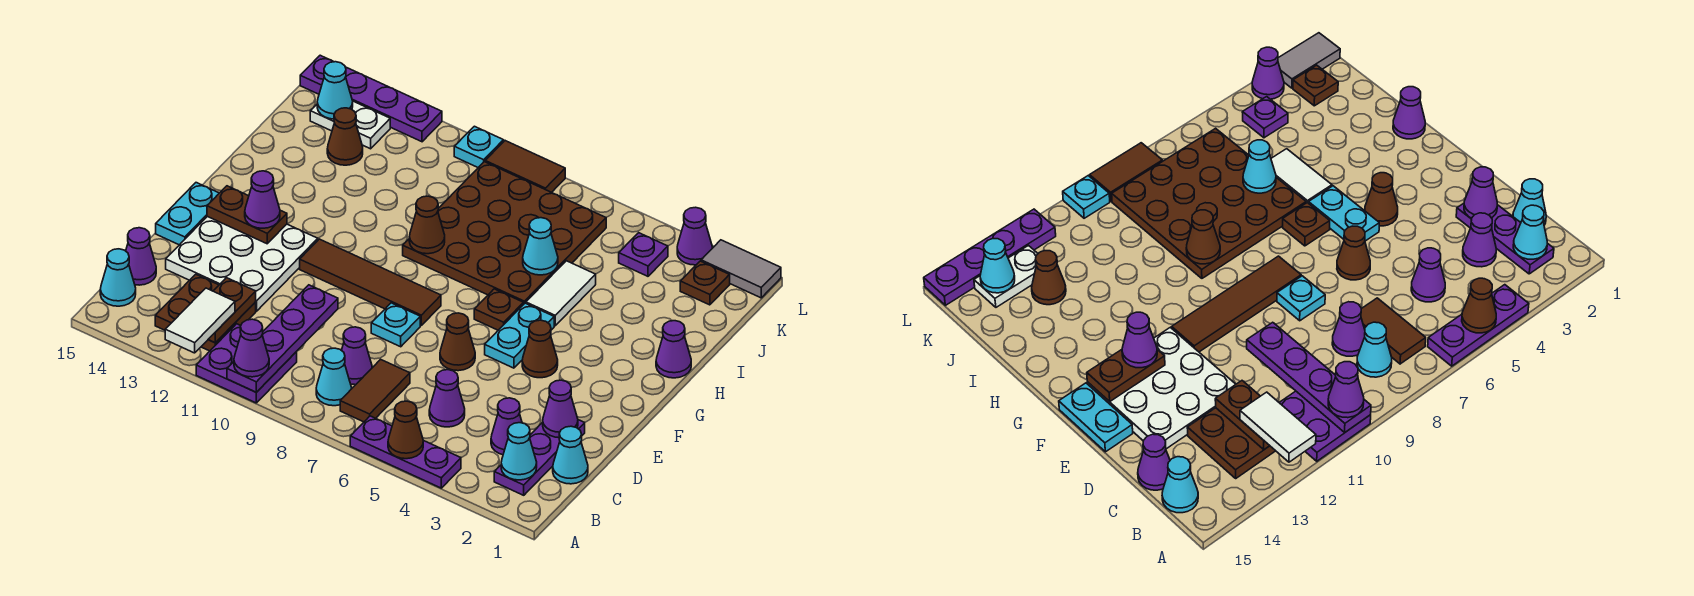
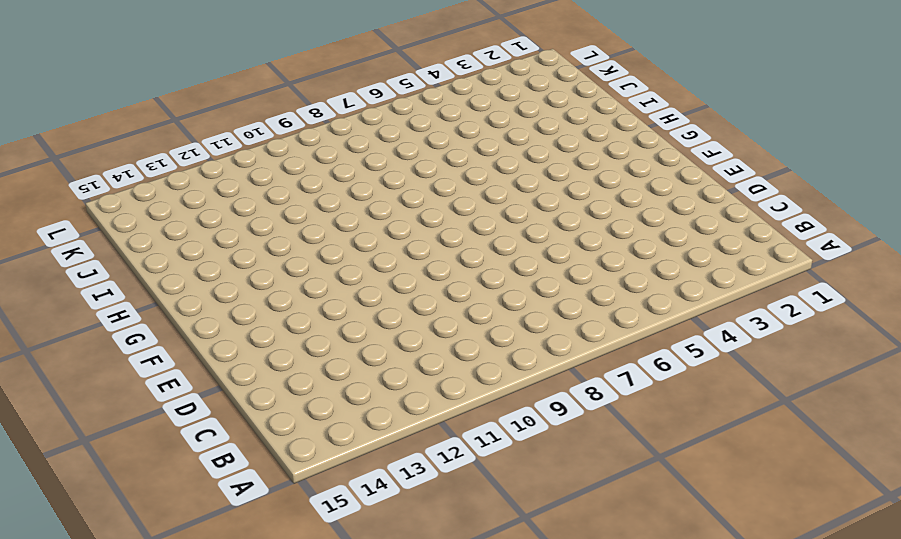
none -> purple plate A4:A6 level 1
none -> purple plate A10:B11 level 1
none -> purple plate B2:D2 level 1
none -> brown tile B7:C7 level 1

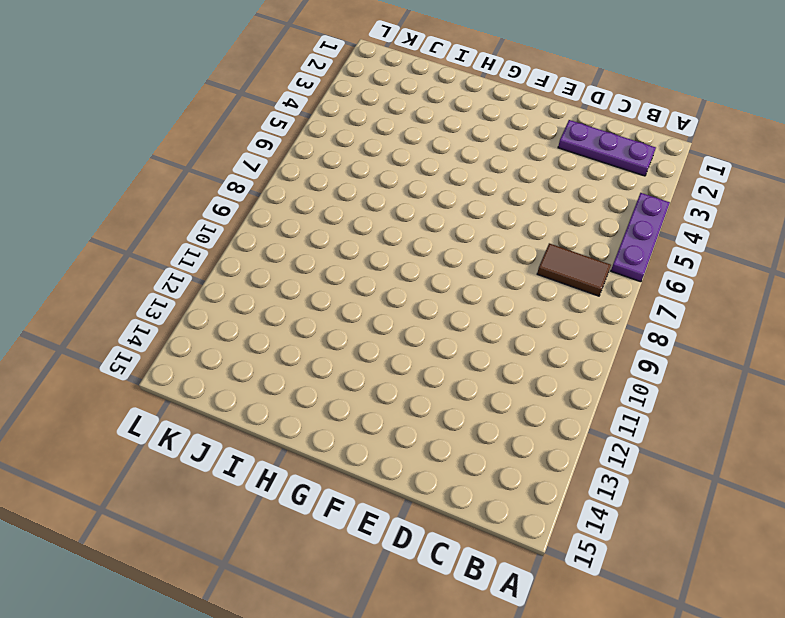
none -> purple plate A10:B11 level 1
none -> cyan cone B8 level 1
none -> brown plate B12:C13 level 1
none -> cyan cone B15 level 1

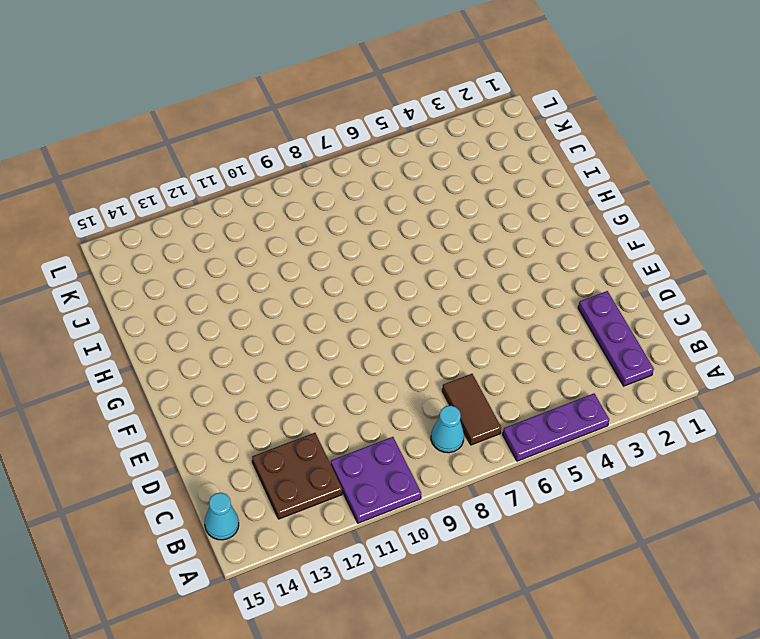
none -> cyan cone C1 level 1
none -> purple cone C3 level 1
none -> purple cone C5 level 1
none -> purple cone C8 level 1

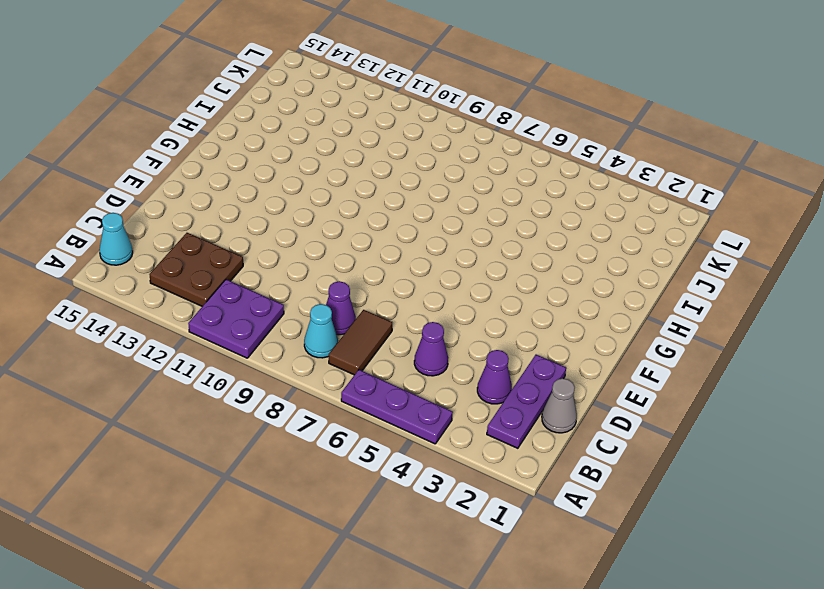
grey cone C1 level 1 -> cyan cone C1 level 1
none -> purple cone C15 level 1
none -> white plate D12:F14 level 1
none -> brown cone E6 level 1
none -> cyan plate E8 level 1

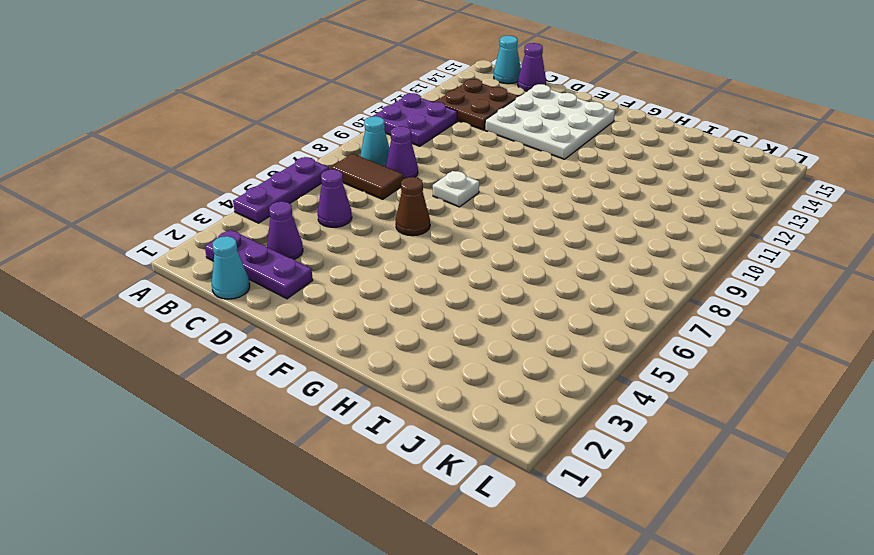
white plate E8 level 1 -> cyan plate E8 level 1
none -> cyan plate E15:F15 level 1
none -> brown cone F4 level 1
none -> cyan plate F5:G5 level 1
none -> brown tile F8:F11 level 1

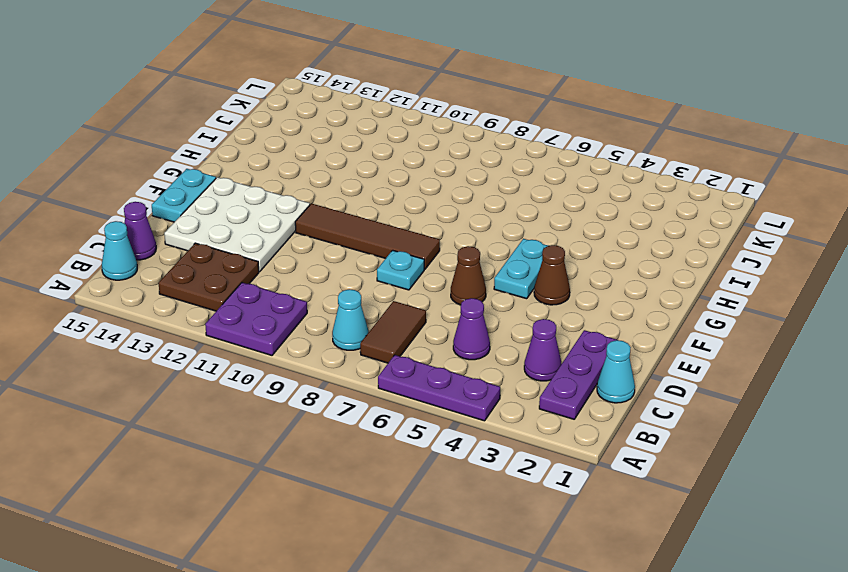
none -> purple cone C8 level 1
none -> brown plate G6 level 1
none -> purple cone H1 level 1
none -> white tile H5:I5 level 1

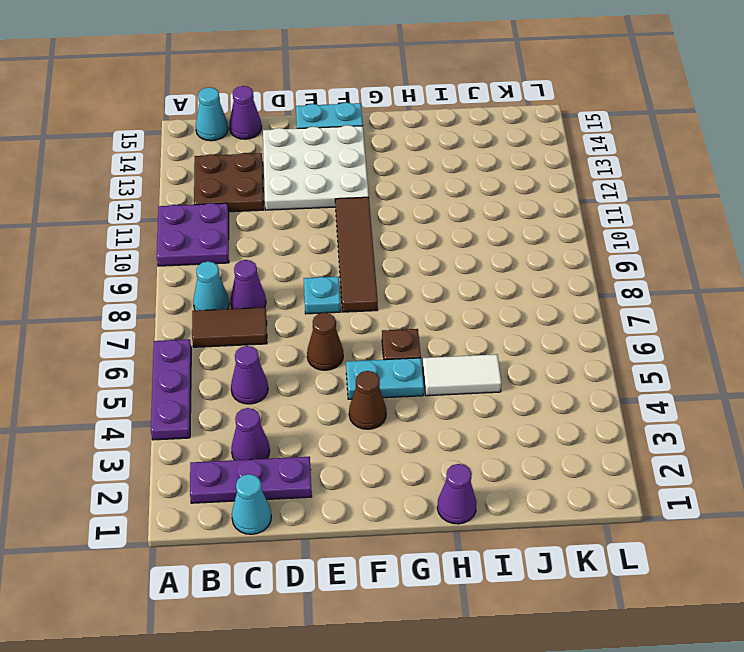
none -> brown plate H6:K9 level 1
none -> brown cone J13 level 1
none -> brown plate K2 level 1
none -> purple plate K4 level 1

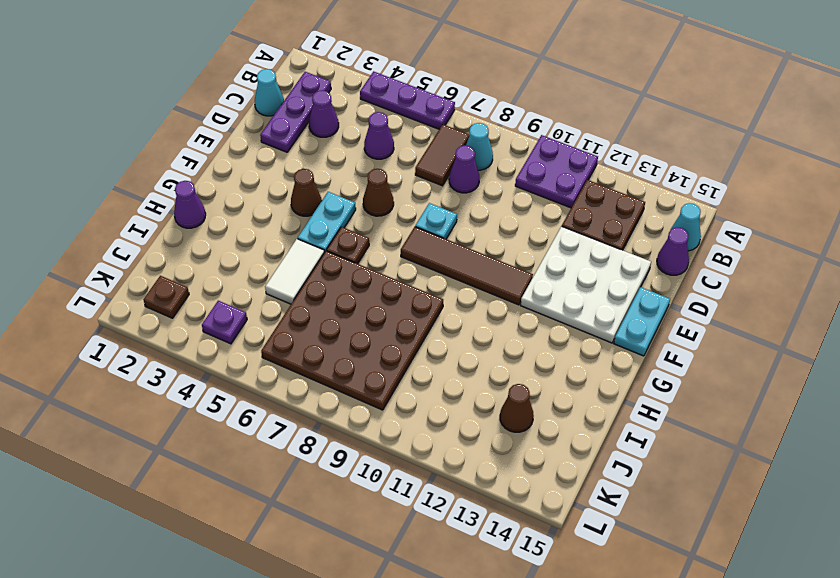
none -> white plate K13:K14 level 1
none -> grey tile L1:L2 level 1
none -> purple cone L3 level 1
none -> brown tile L8:L9 level 1

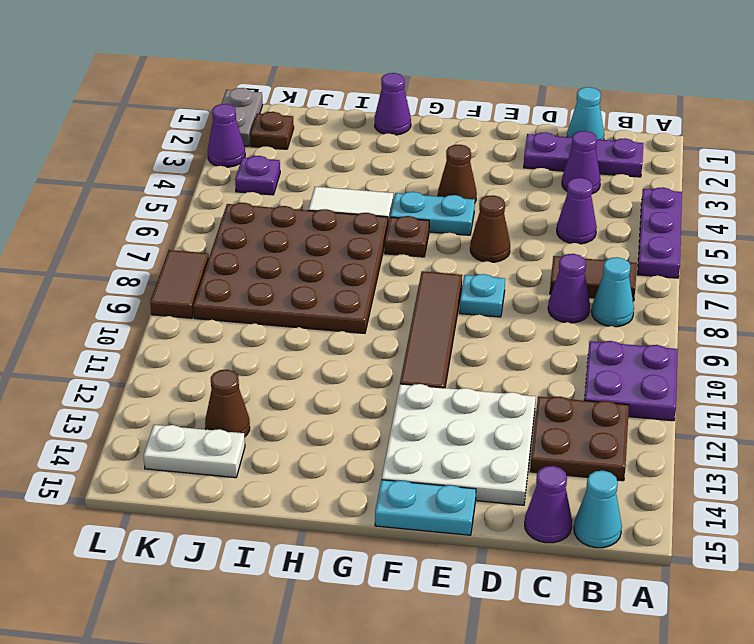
white plate J14:K14 level 1 -> white plate K13:K14 level 1
grey plate L1:L2 level 1 -> grey tile L1:L2 level 1
none -> cyan plate L10 level 1
none -> purple plate L12:L15 level 1
none -> brown cone A5 level 2
none -> purple plate A10:D10 level 2

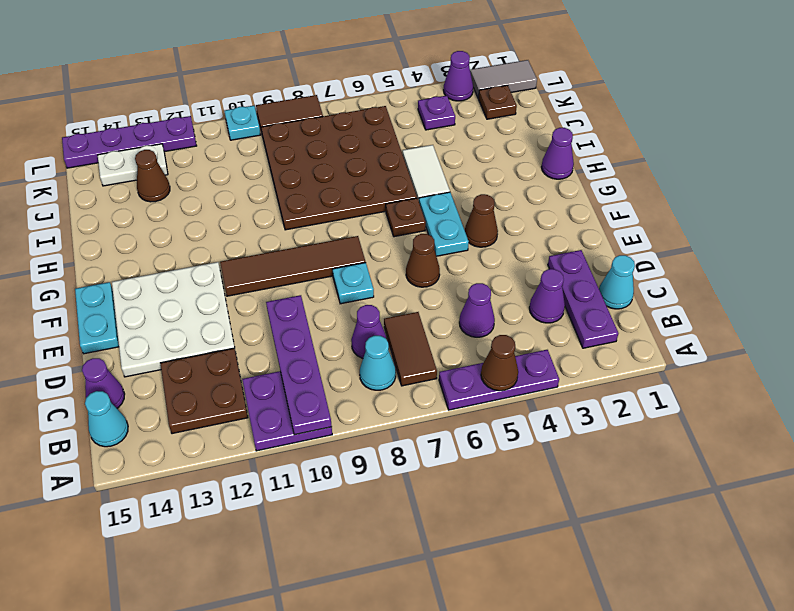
none -> cyan cone B2 level 2
none -> brown plate B12:C12 level 2
none -> purple cone D2 level 2
none -> brown plate F13:F14 level 2

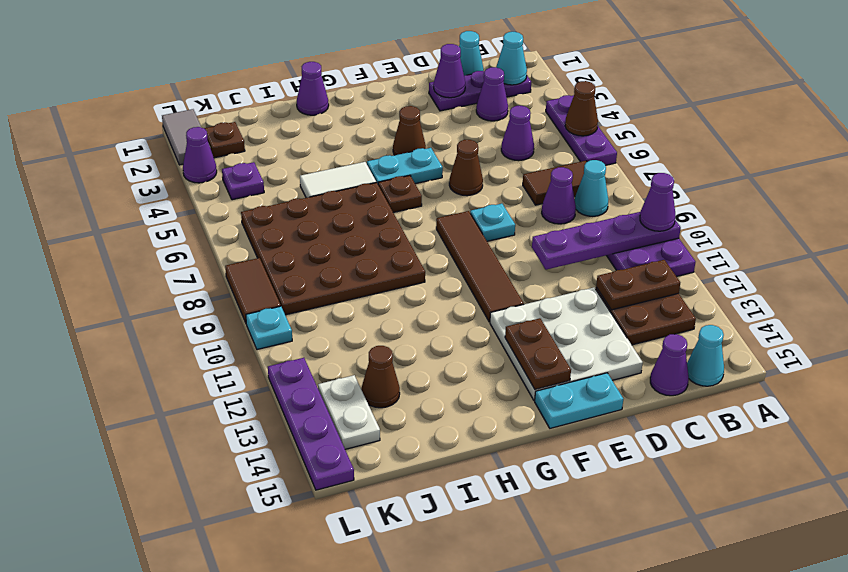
none -> brown cone H9 level 2
none -> cyan cone I6 level 2
none -> cyan cone K14 level 2
none -> white tile A12:B12 level 3

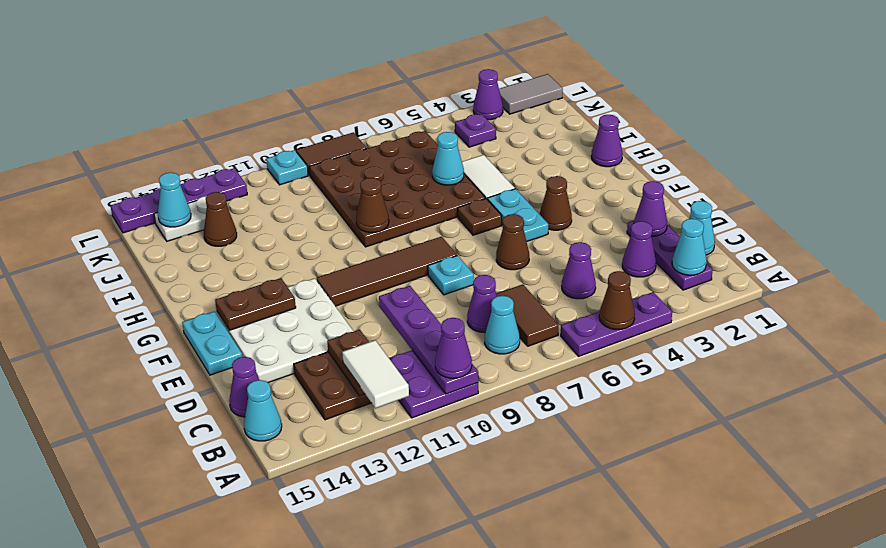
none -> brown plate K2 level 1
none -> purple cone F13 level 3

